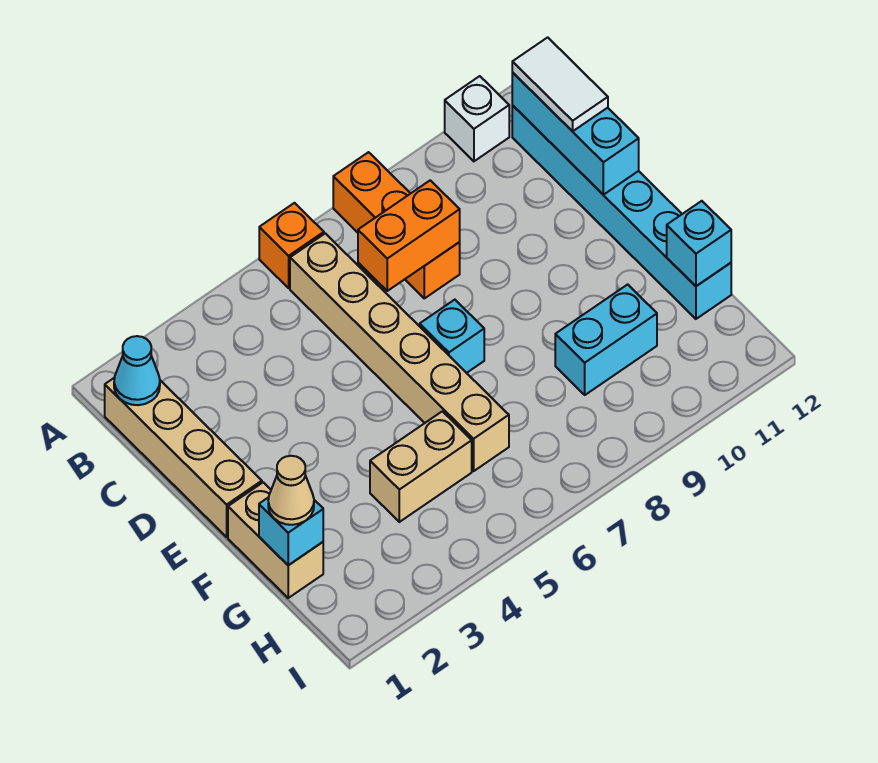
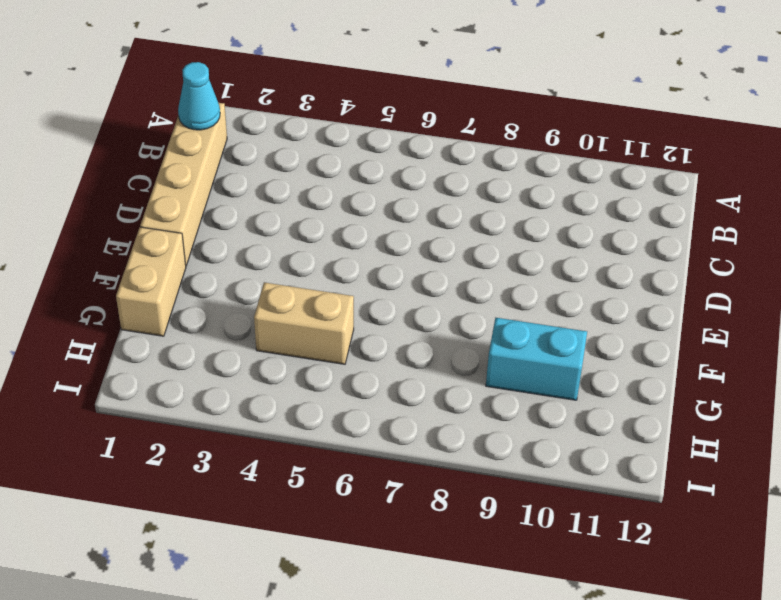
none -> orange brick A6 level 1
none -> orange brick A8:C8 level 1
none -> white brick A11 level 1

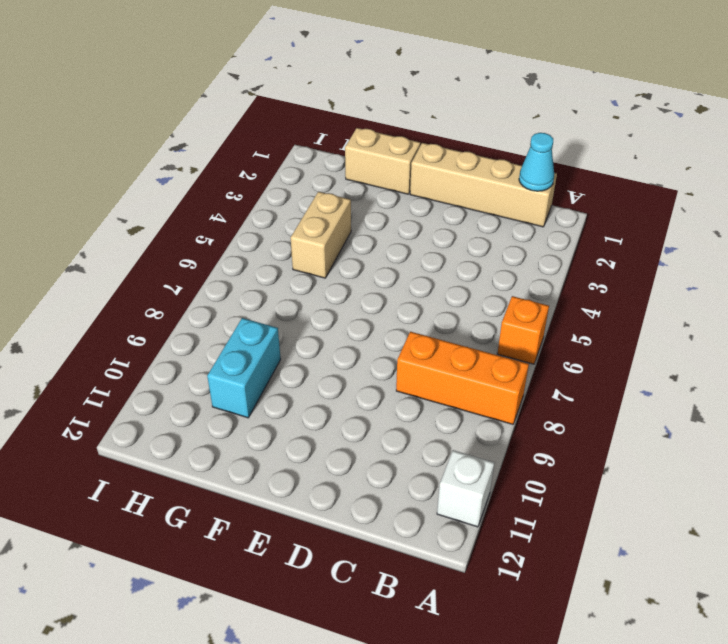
none -> tan brick B6:G6 level 1
none -> cyan brick B12:G12 level 1
none -> cyan brick E7 level 1

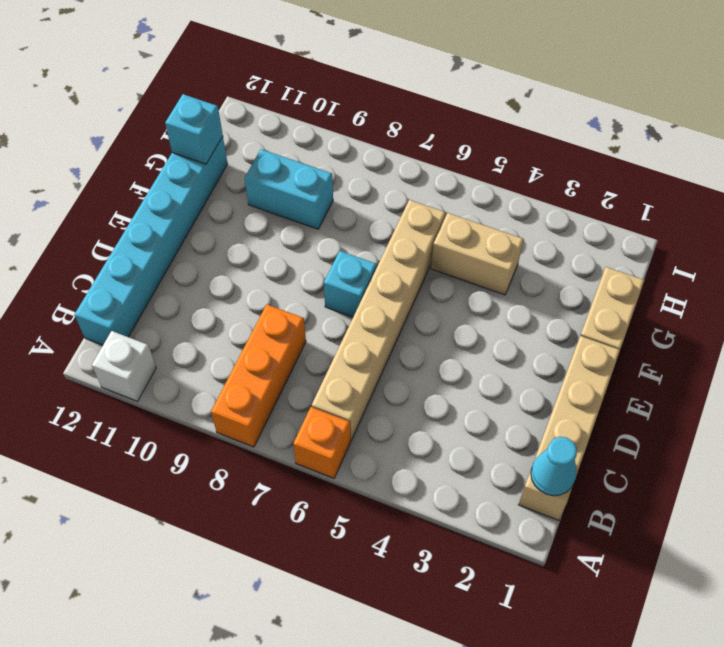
none -> cyan brick B12:D12 level 2
none -> orange brick C7:C8 level 2
none -> cyan brick G1 level 2

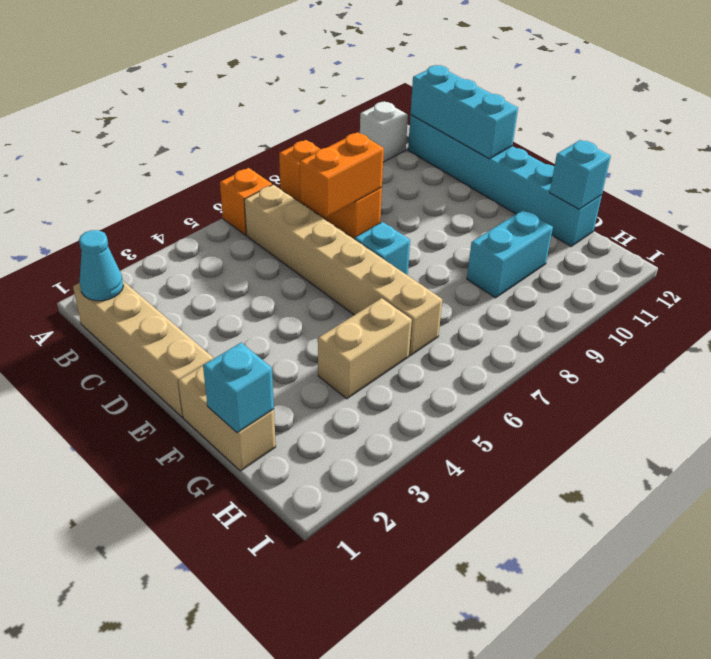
none -> white tile B12:C12 level 3
none -> tan cone G1 level 3

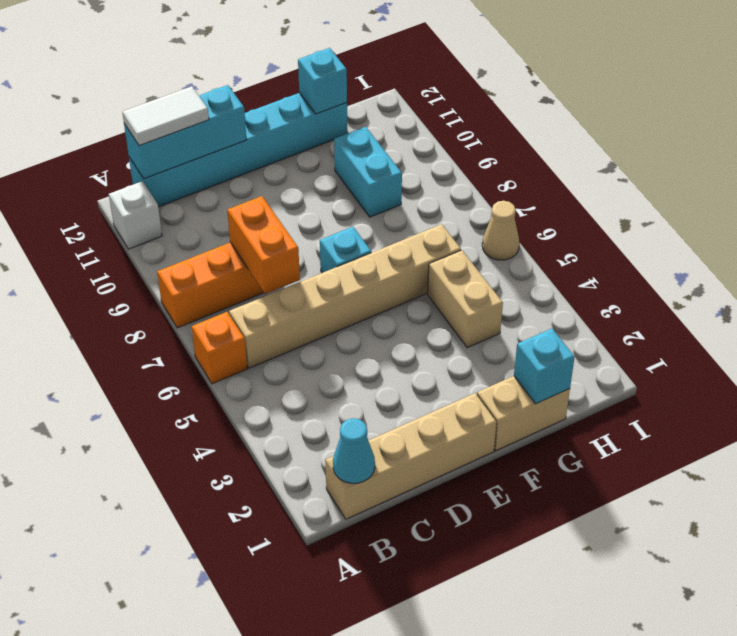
tan cone I6 level 1 -> tan cone G1 level 3

